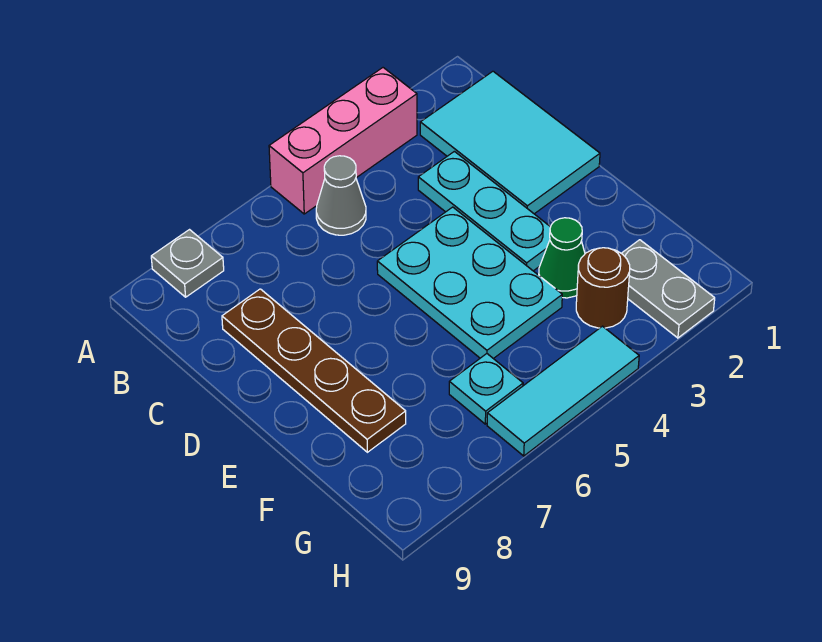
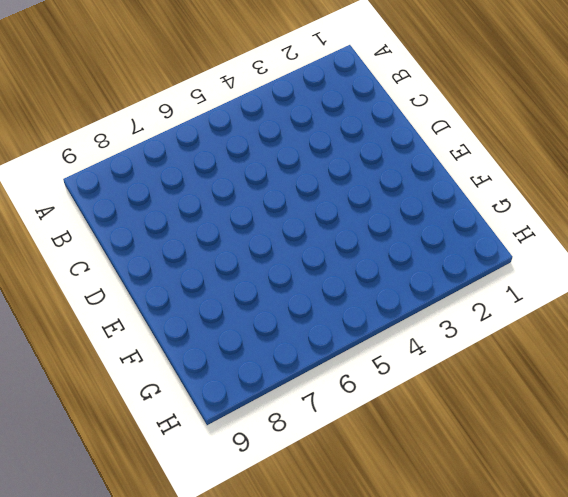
none -> pink brick A3:A5 level 1
none -> grey plate A8 level 1
none -> cyan tile B1:D2 level 1

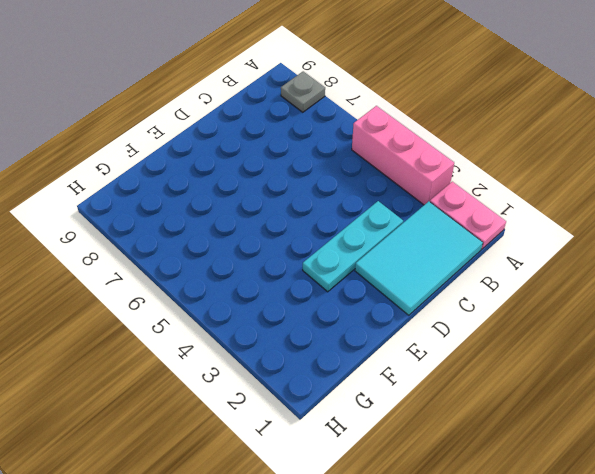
pink plate A1:A2 level 1 -> none
none -> grey cone B5 level 1
none -> brown plate C8:F8 level 1
none -> cyan plate D4:F5 level 1

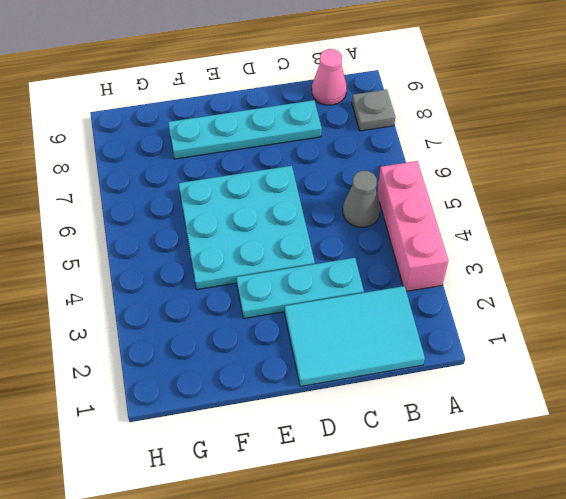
pink cone B9 level 1 -> none
cyan plate C8:F8 level 1 -> brown plate C8:F8 level 1
cyan plate D4:F6 level 1 -> cyan plate D4:F5 level 1
none -> green cone F3 level 1
none -> grey plate G2:H2 level 1
none -> brown round brick G3 level 1

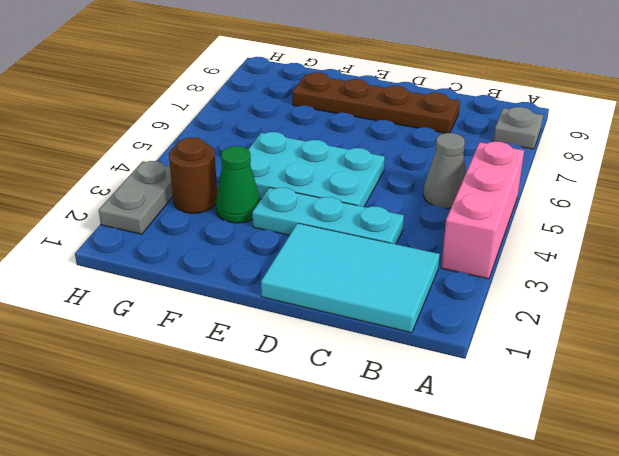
grey plate H2:H3 level 1 -> grey plate G2:H2 level 1
none -> cyan plate G6 level 1
none -> cyan tile H4:H6 level 1

